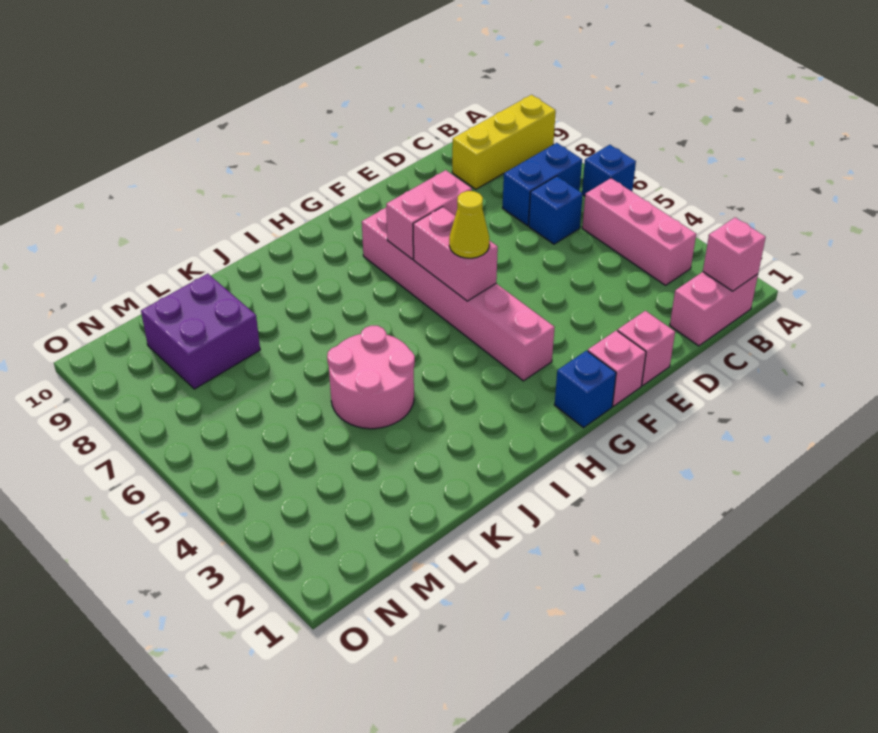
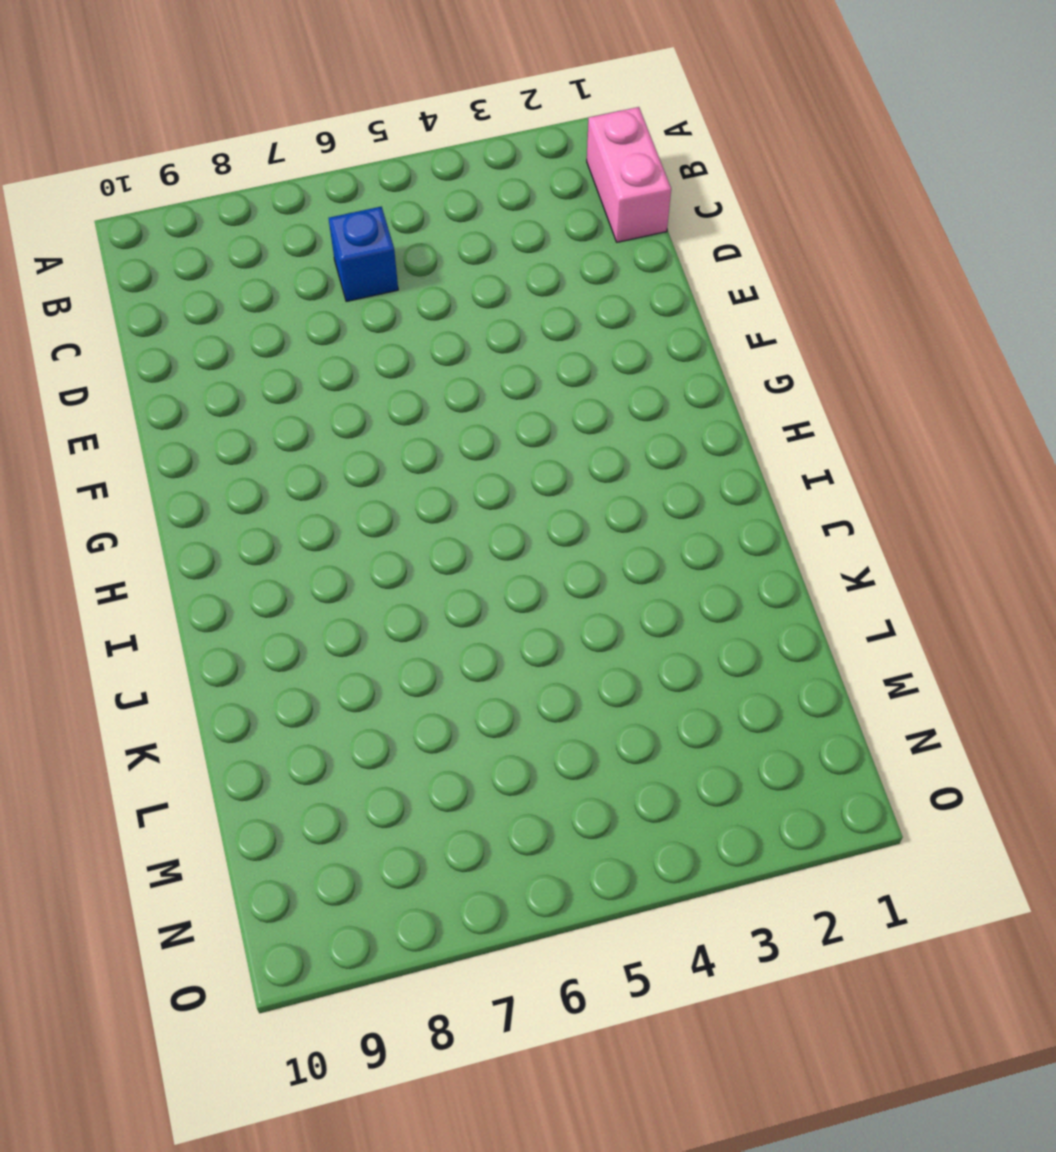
none -> blue brick A6 level 1
none -> yellow brick A9:C9 level 1
none -> pink brick B3:B5 level 1

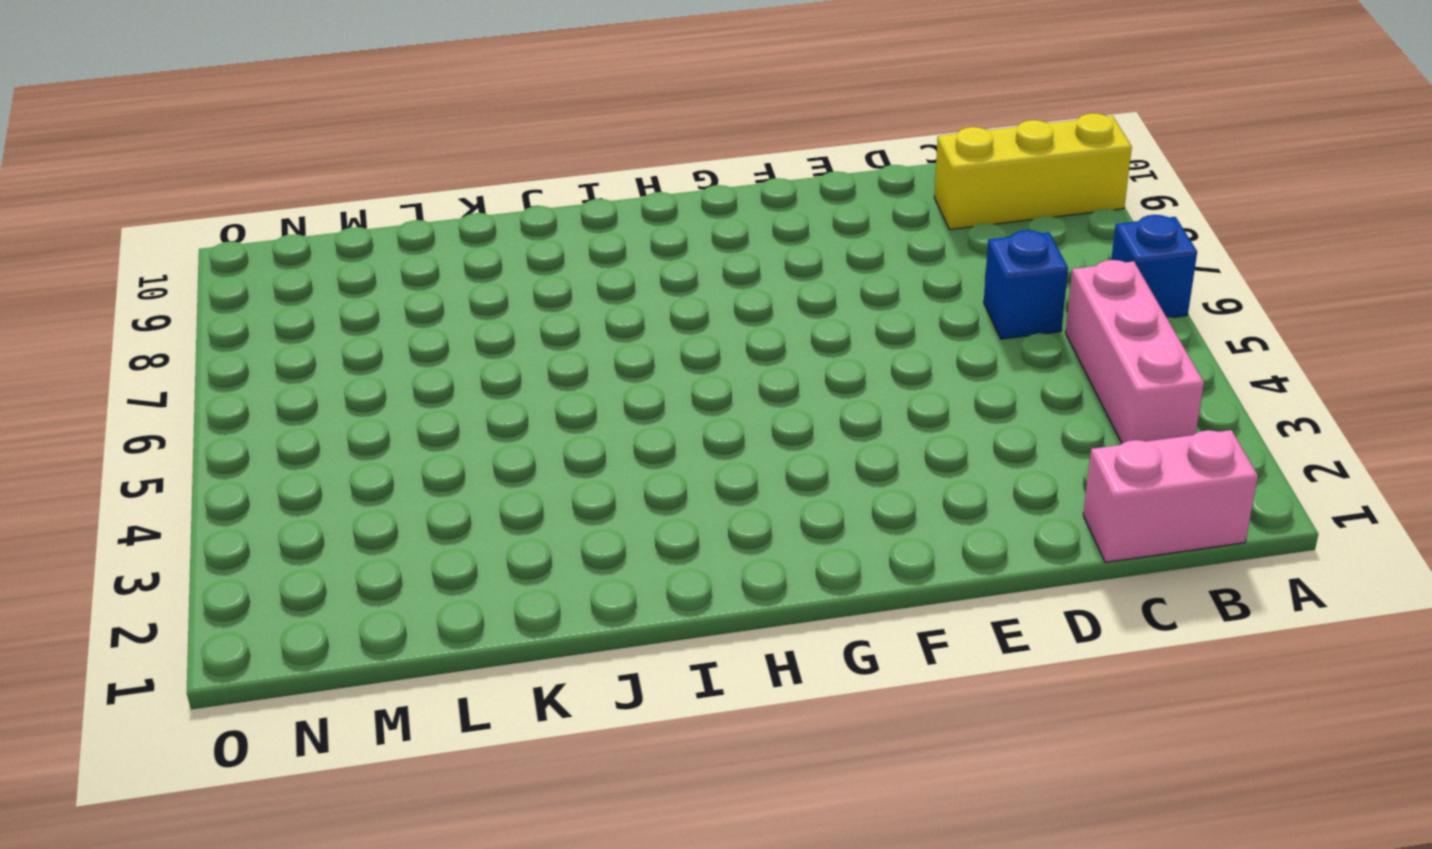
none -> blue brick B7:C7 level 1
none -> pink brick E1 level 1
none -> pink brick F1 level 1

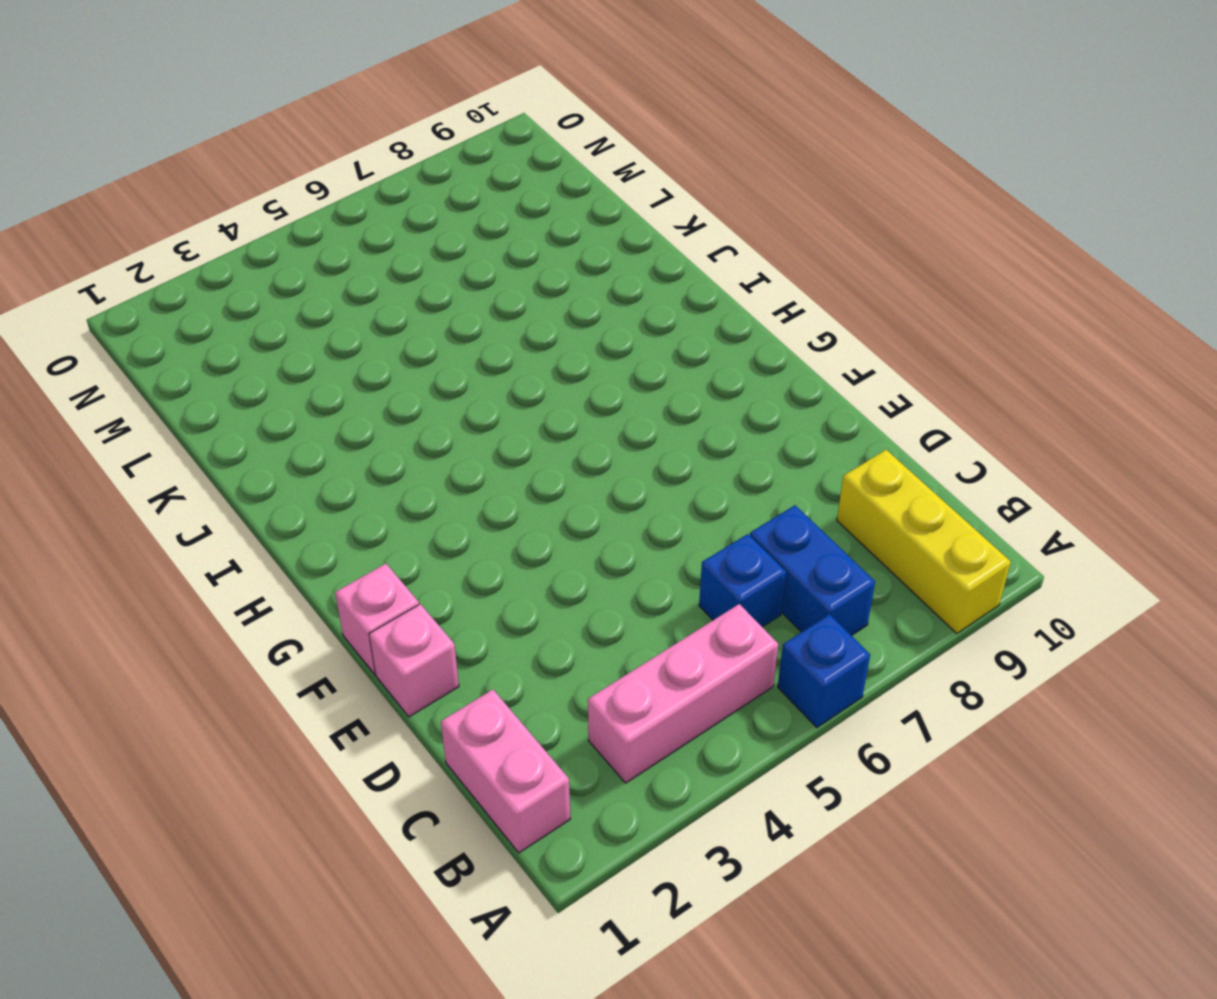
none -> blue brick G1 level 1
none -> pink brick G3:G8 level 1
none -> pink round brick J4:K5 level 1

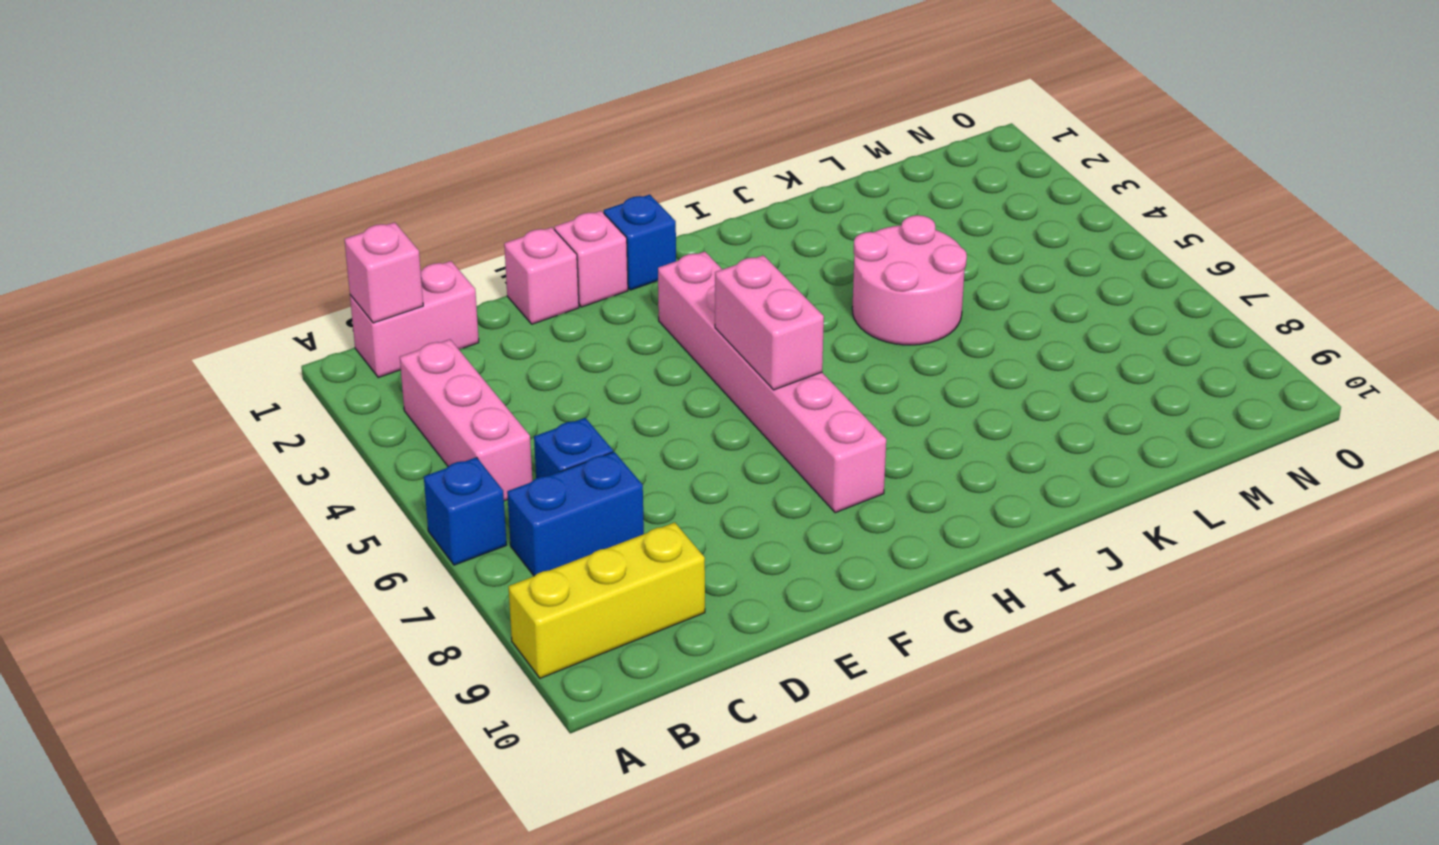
none -> purple brick L8:M9 level 1
none -> pink brick F7:G7 level 2
none -> yellow cone G5 level 3

